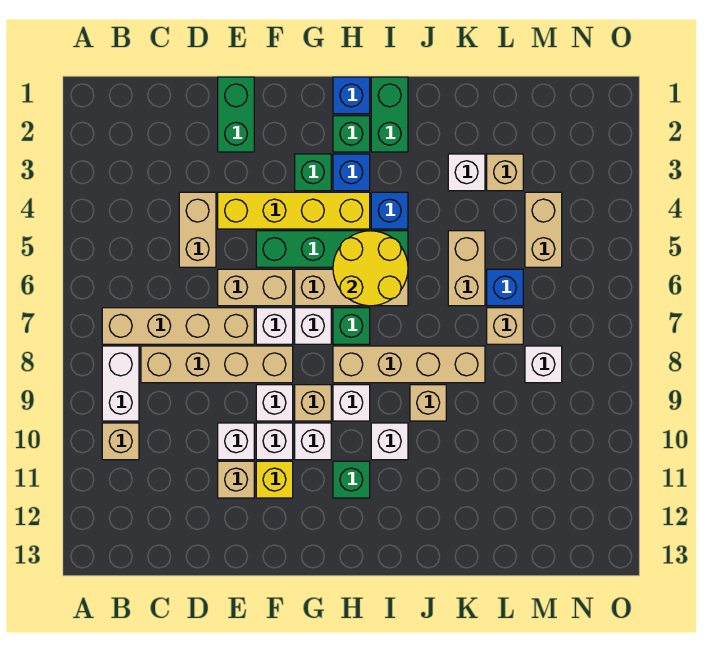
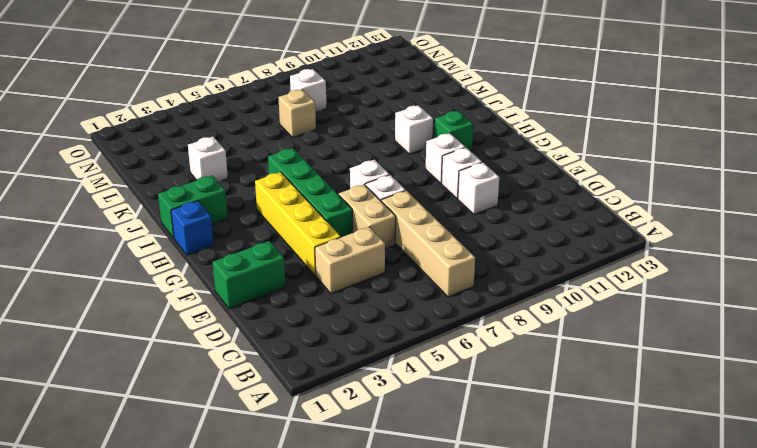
none -> white brick B8:B9 level 1
none -> tan brick B10 level 1
none -> tan brick C8:F8 level 1
none -> tan brick E11 level 1

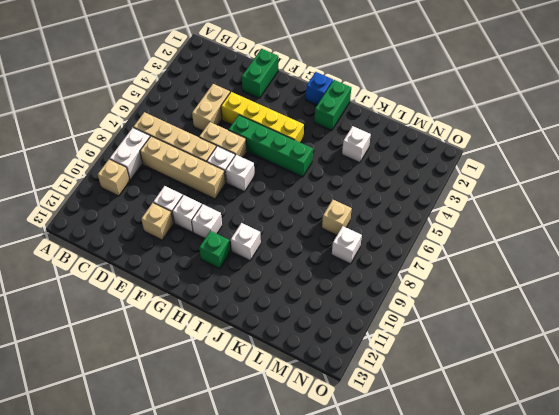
none -> white brick F9 level 1
none -> yellow brick F11 level 1
none -> green brick G3 level 1
none -> tan brick G6:I6 level 1

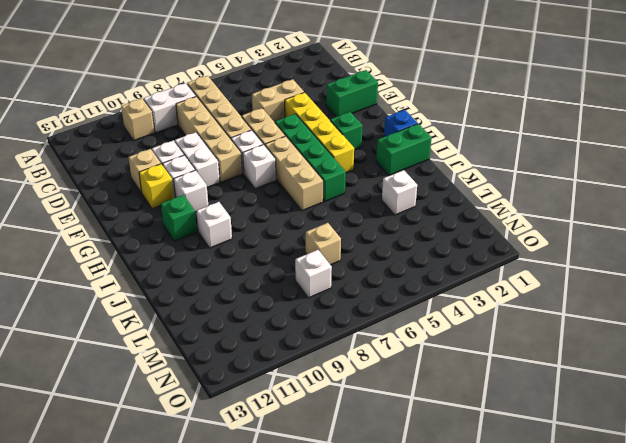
white brick E9:F9 level 1 -> white brick F9 level 1
none -> tan brick G9 level 1
none -> green brick H2 level 1
none -> blue brick H3 level 1
none -> green brick H7 level 1

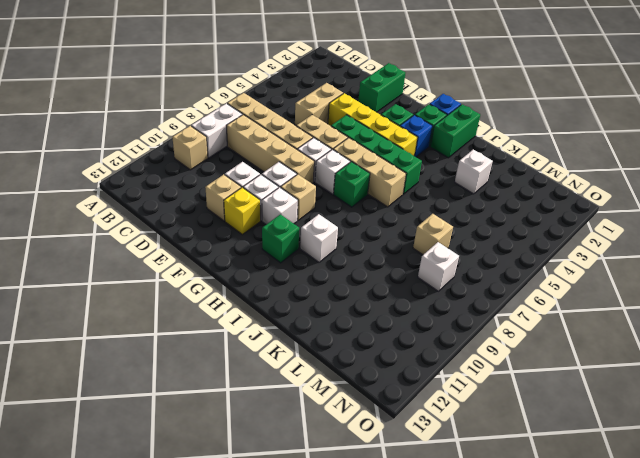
none -> tan brick H8:K8 level 1
none -> white brick H9 level 1
none -> blue brick I4 level 1
none -> tan brick J9 level 1

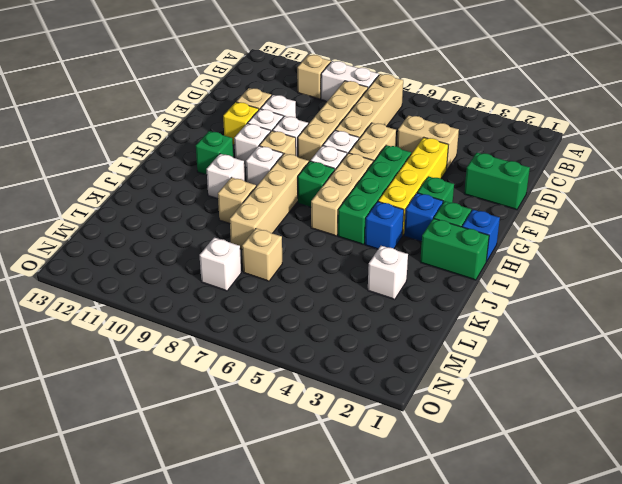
none -> tan brick K5:K6 level 1
none -> tan brick L3 level 1
none -> blue brick L6 level 1
none -> tan brick M4:M5 level 1

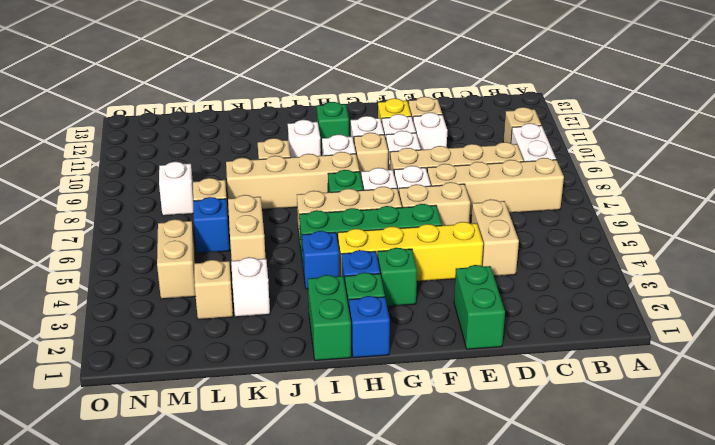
none -> yellow round brick H5:I6 level 2

